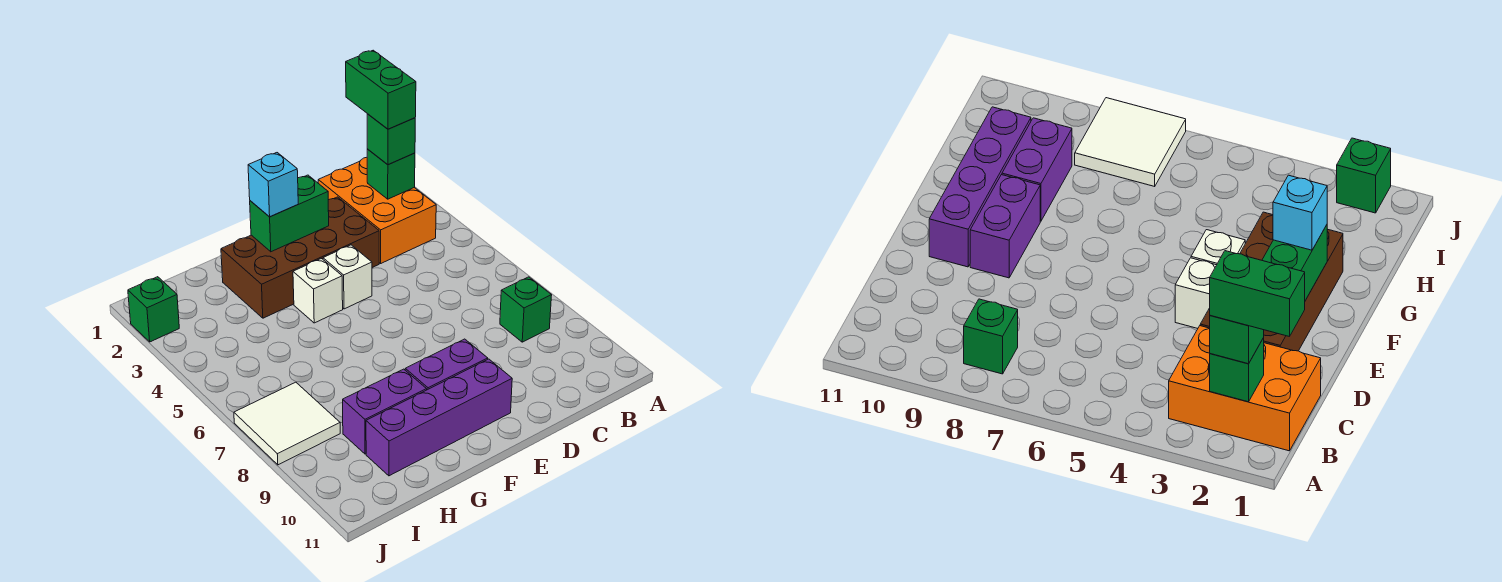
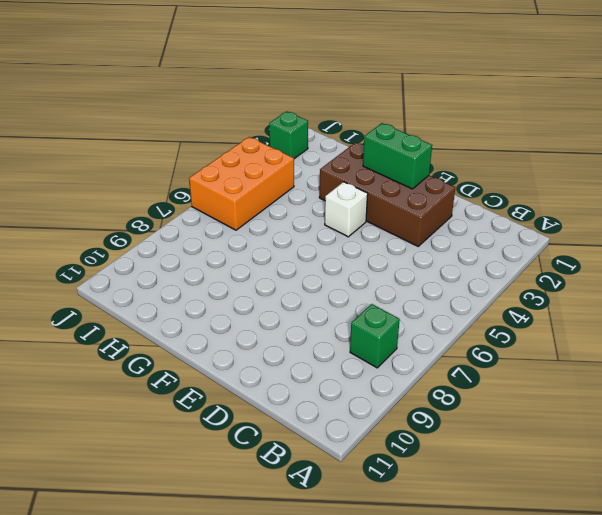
orange brick I4:J6 level 1 -> orange brick B1:C3 level 1
none -> white brick E4 level 1
none -> purple brick E9:F9 level 1
none -> purple brick E10:H10 level 1

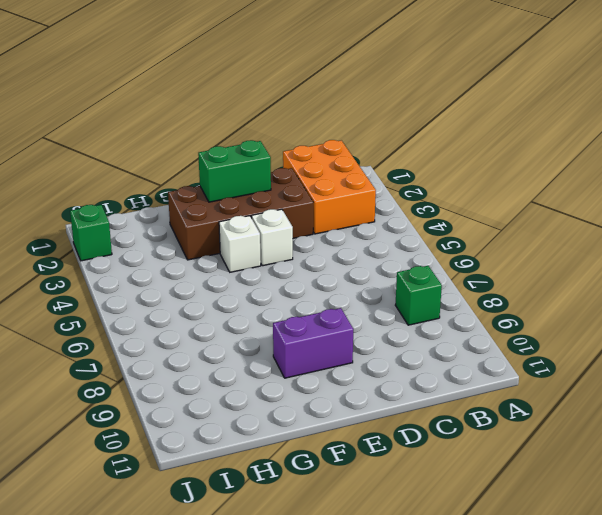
none -> purple brick E10:H10 level 1
none -> purple brick G9:H9 level 1
none -> white tile I7:J8 level 1

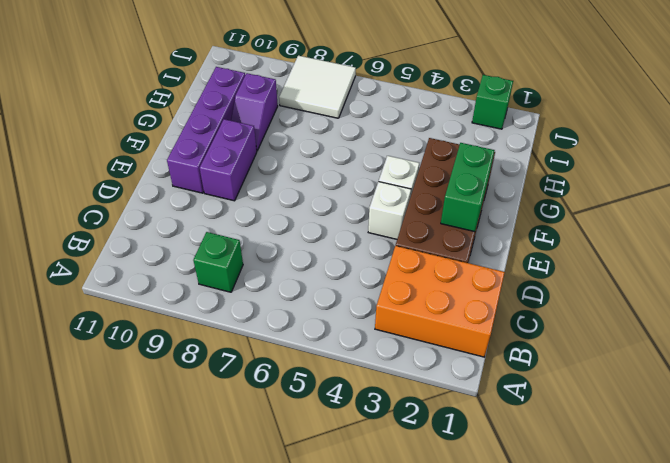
purple slope G9:H9 level 1 top H -> purple brick G9:H9 level 1
none -> green brick B2 level 2
none -> green brick B2 level 3
none -> cyan brick F2 level 3

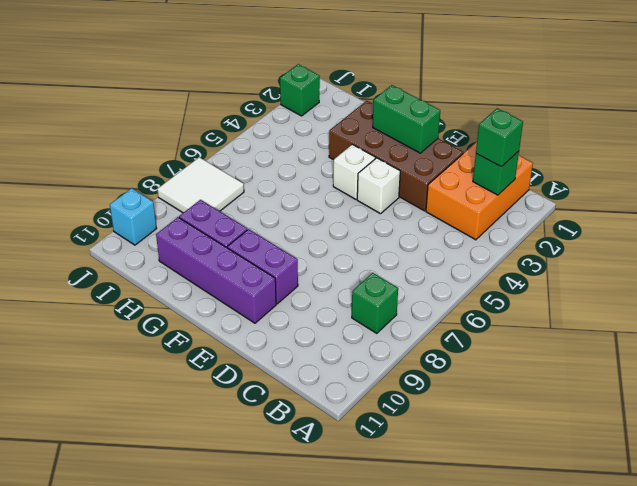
cyan brick J10 level 1 -> cyan brick F2 level 3
none -> green brick B1:B2 level 4

